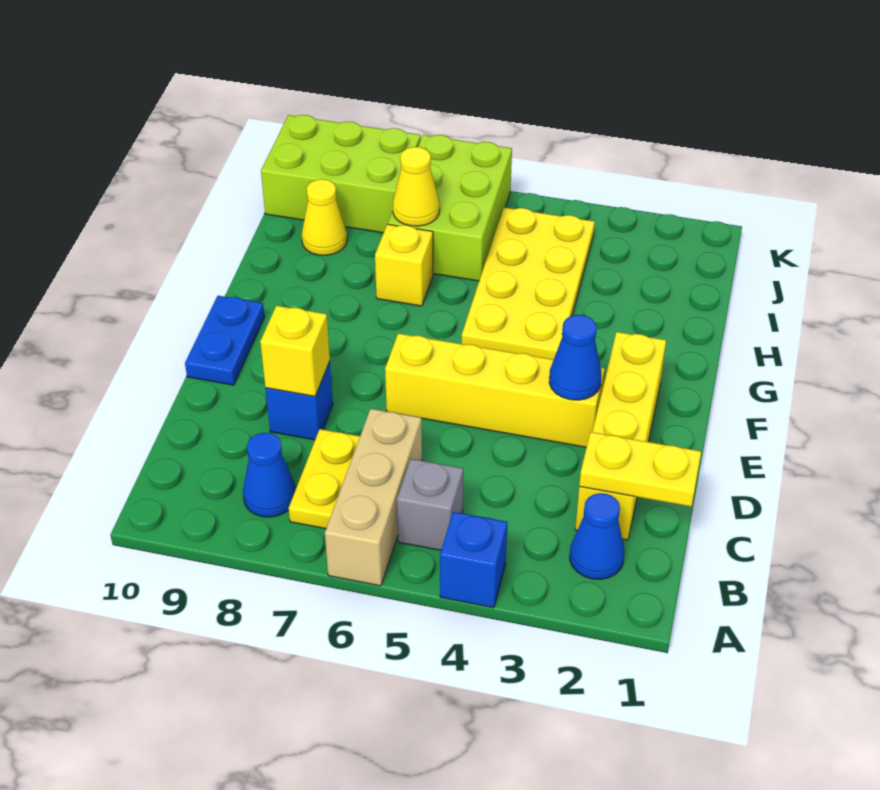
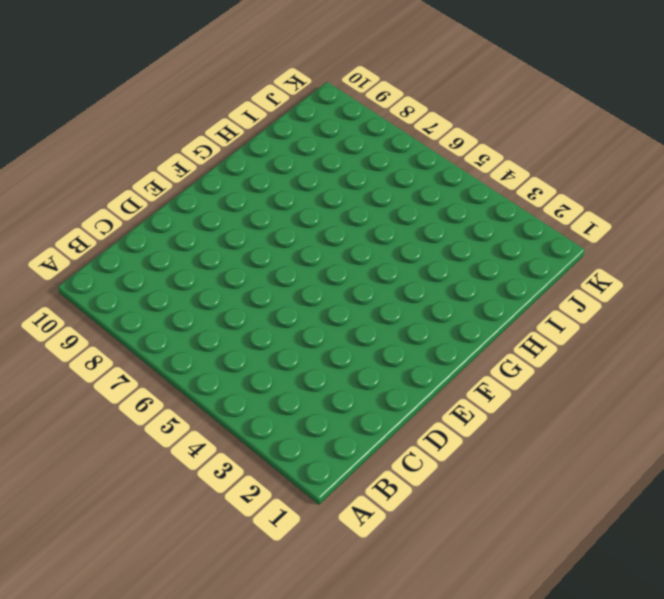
none -> blue brick A4 level 1
none -> tan brick A6:C6 level 1
none -> blue cone B2 level 1

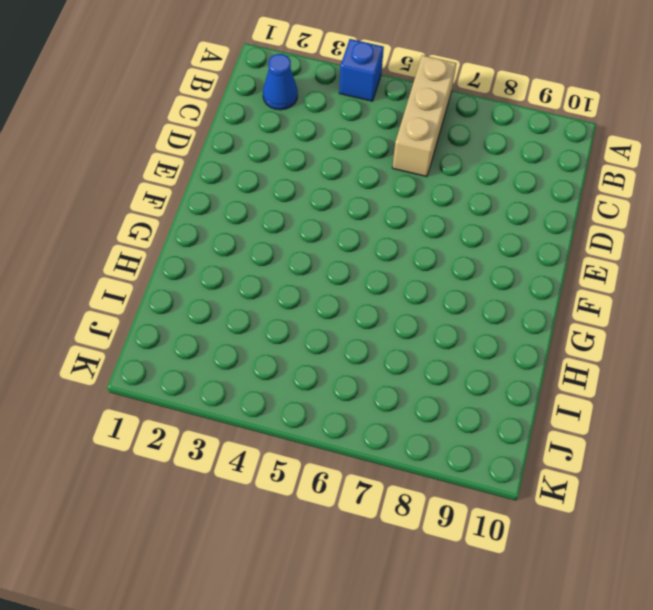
none -> grey brick B5 level 1
none -> yellow plate B7:C7 level 1
none -> blue cone B8 level 1

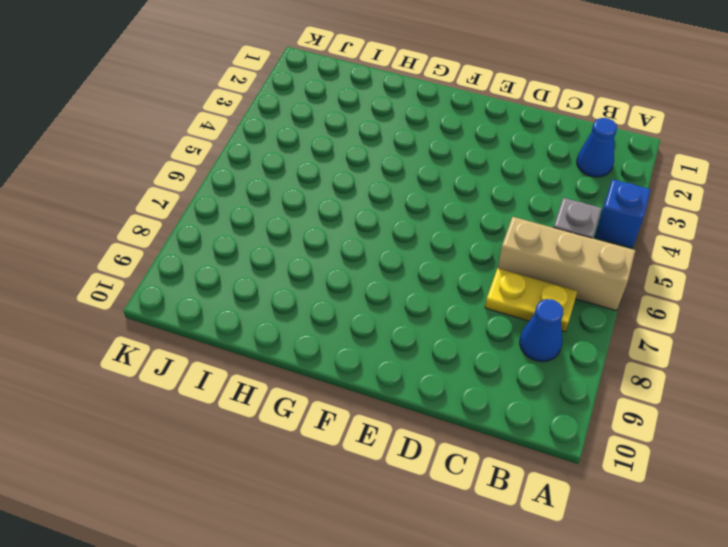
none -> yellow brick C2:F2 level 1
none -> blue brick D8 level 1
none -> yellow brick E3:E6 level 1

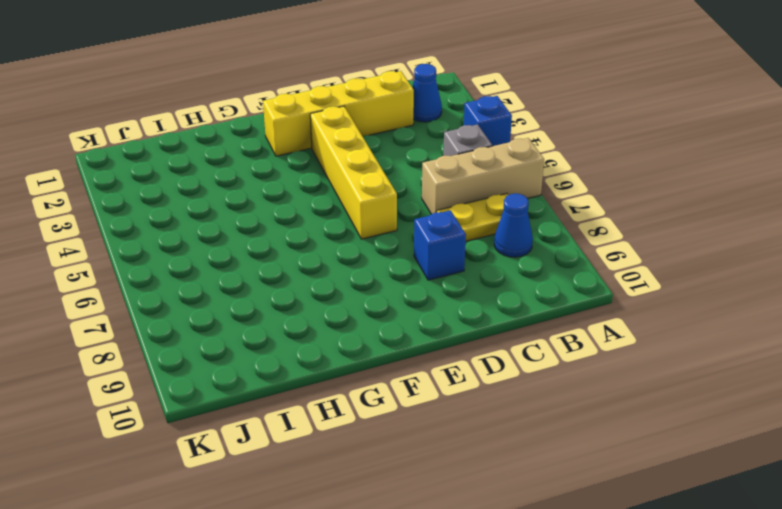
none -> blue plate E10:F10 level 1
none -> yellow plate G4:J5 level 1
none -> yellow brick H7 level 1

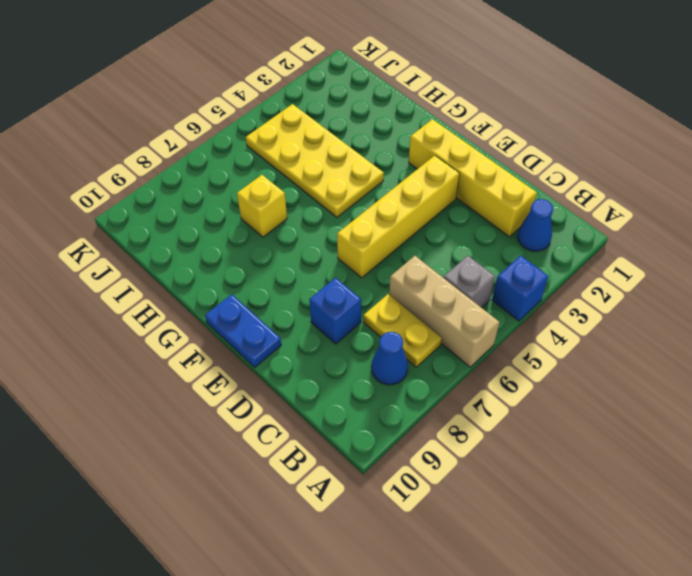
none -> lime brick I6:K7 level 1
none -> yellow cone I9 level 1
none -> lime brick J8:K10 level 1

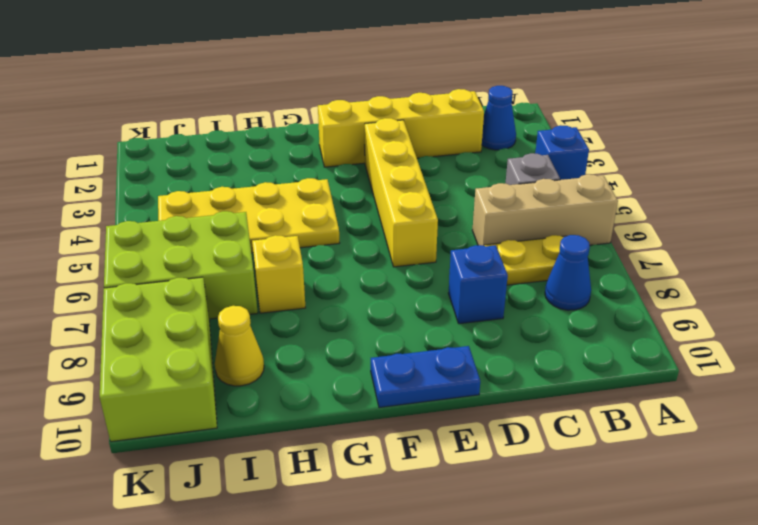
none -> yellow plate C1:C2 level 2
none -> yellow brick D8 level 2
none -> blue cone E3 level 2

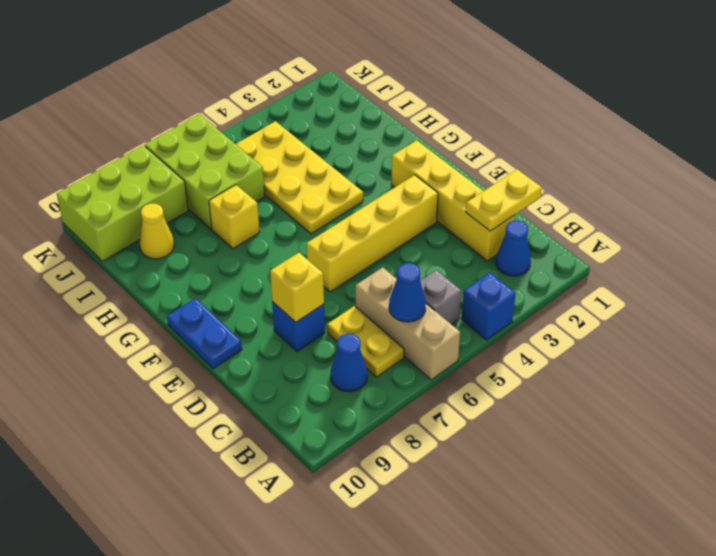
blue cone B6 level 2 -> blue cone E3 level 2
none -> yellow cone I7 level 2

